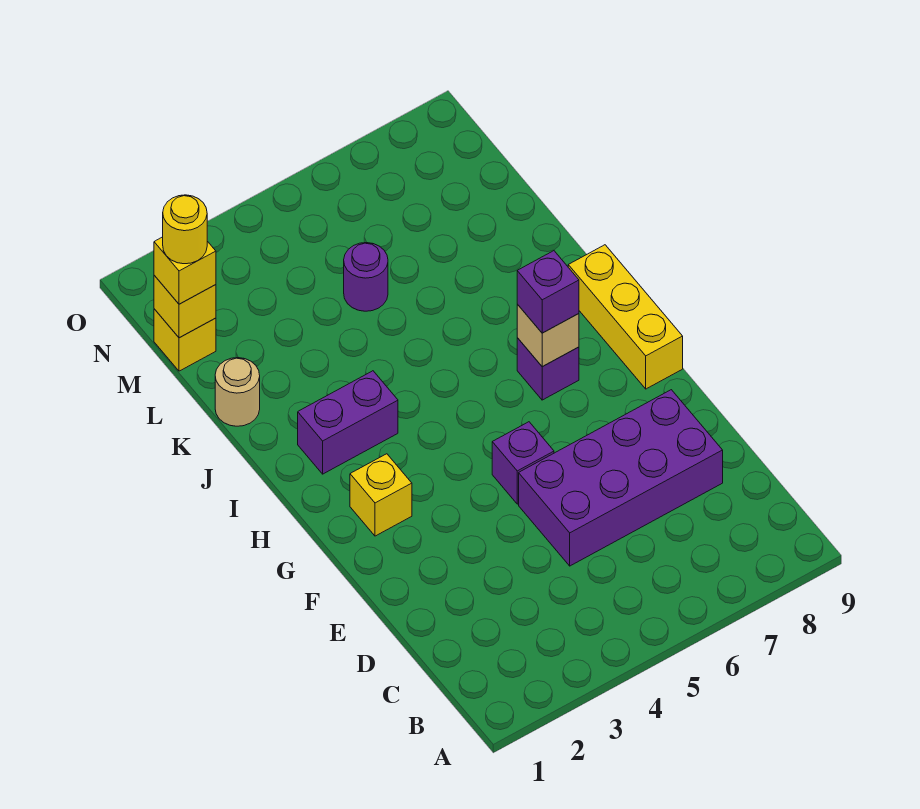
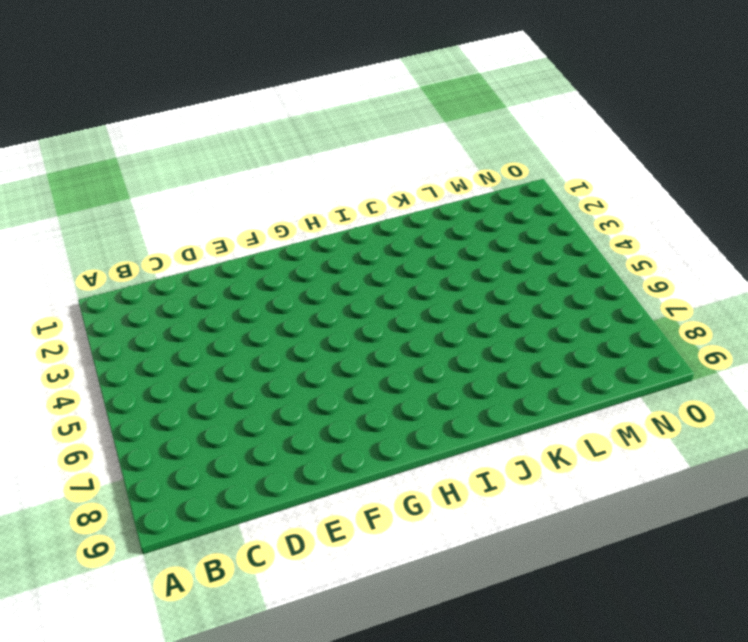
none -> purple brick D5:E8 level 1
none -> purple brick F5 level 1
none -> yellow brick G2 level 1

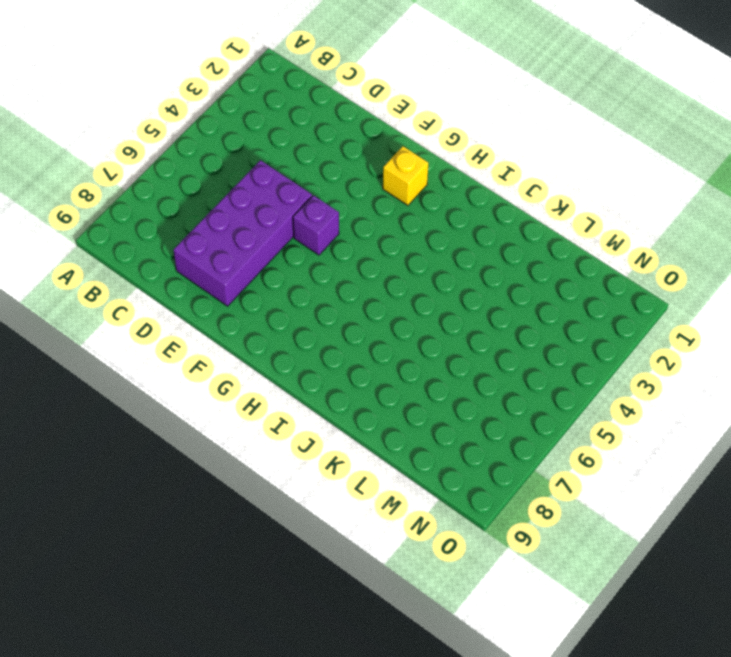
none -> yellow brick G9:I9 level 1
none -> purple brick H7 level 1
none -> purple brick I2:I3 level 1

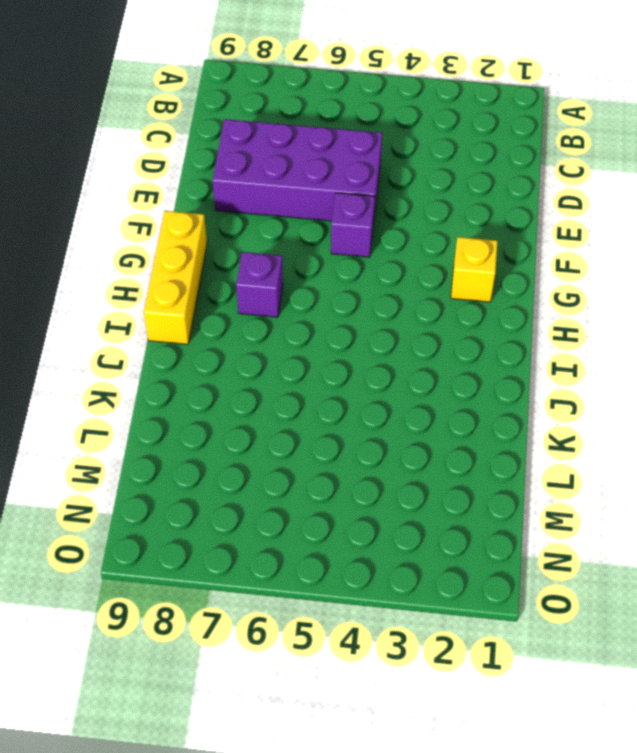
none -> purple brick I2:I3 level 1
none -> tan round brick K1 level 1
none -> purple round brick L5 level 1

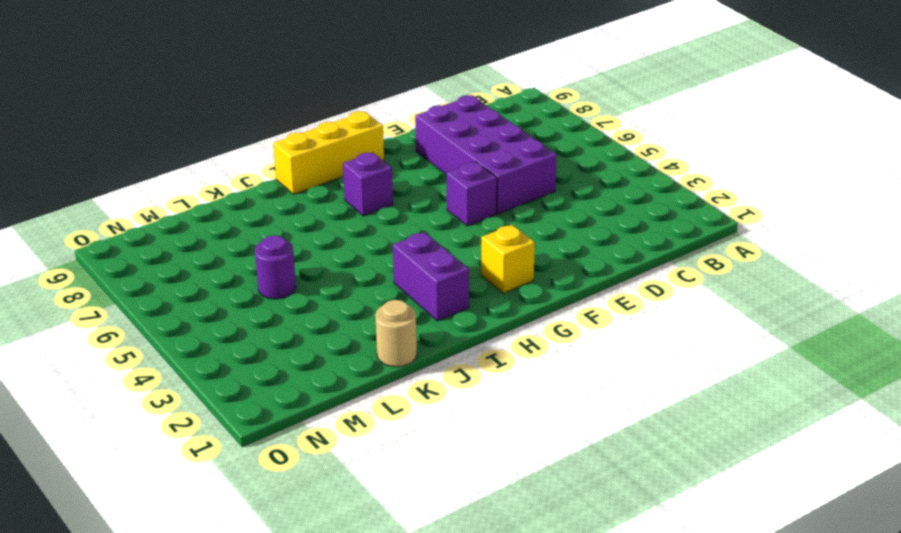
none -> yellow brick M1 level 1
none -> tan brick H7 level 2
none -> yellow brick M1 level 2

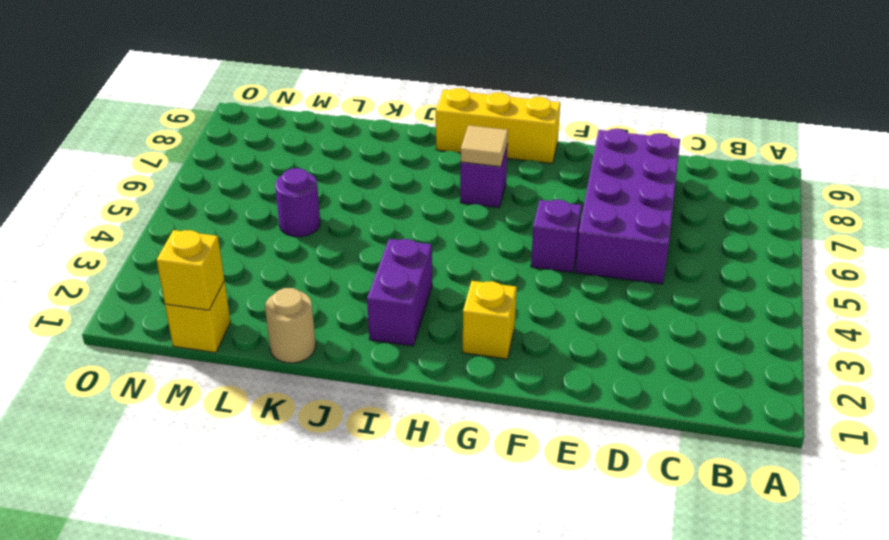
tan tile H7 level 2 -> tan brick H7 level 2
none -> purple brick H7 level 3
none -> yellow brick M1 level 3
none -> yellow round brick M1 level 4

